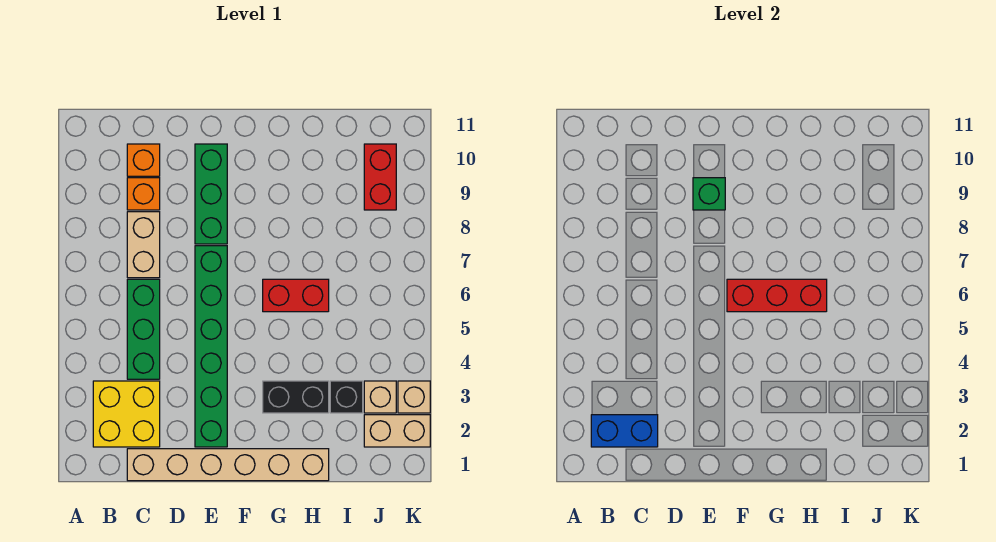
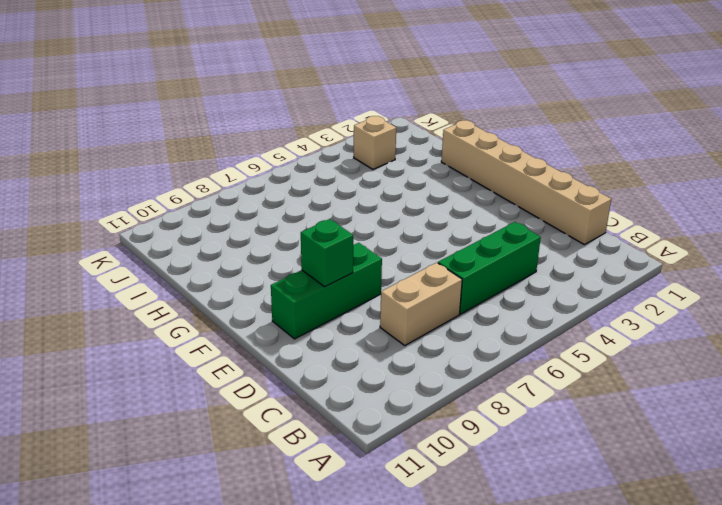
none -> yellow brick B2:C3 level 1
none -> orange brick C9 level 1
none -> orange brick C10 level 1

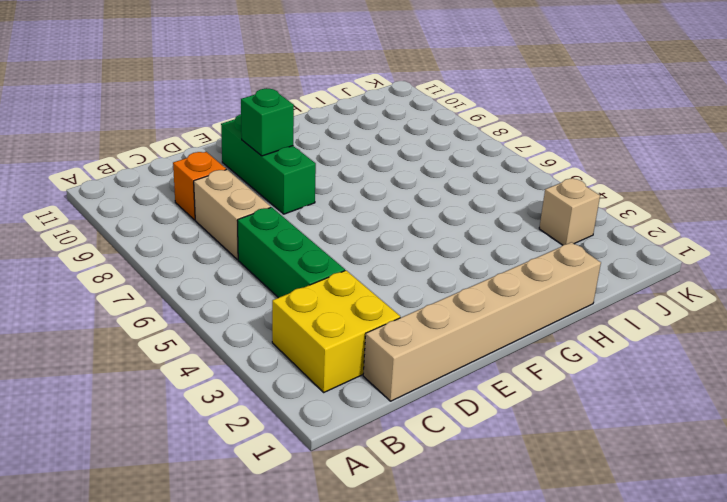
none -> orange brick C10 level 1
none -> green brick E2:E7 level 1
none -> black brick G3:H3 level 1

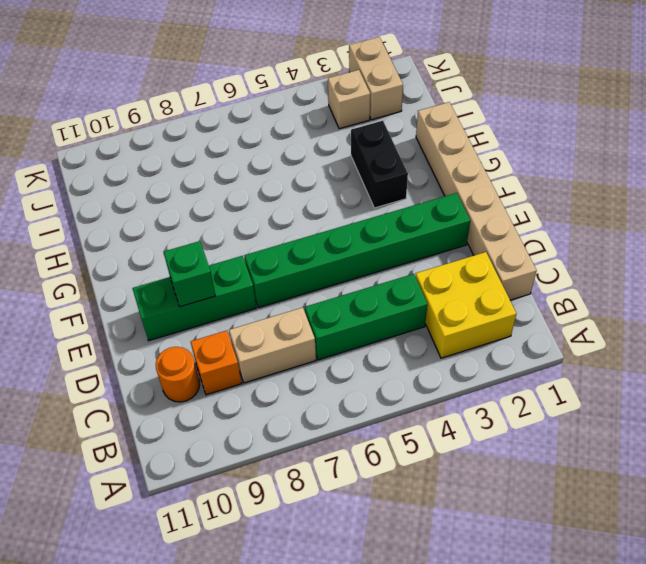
orange round brick C10 level 1 -> orange brick C10 level 1
none -> red brick G6:H6 level 1
none -> black brick I3 level 1
none -> red brick J9:J10 level 1

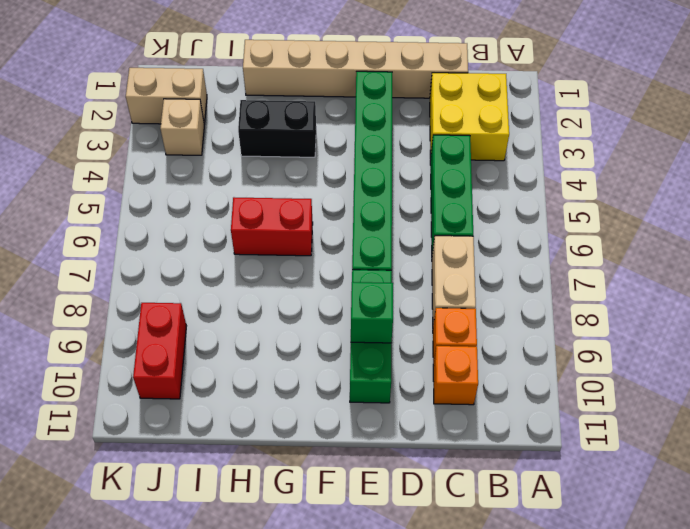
none -> black brick I3 level 1
none -> tan brick K3 level 1
none -> blue brick B2:C2 level 2

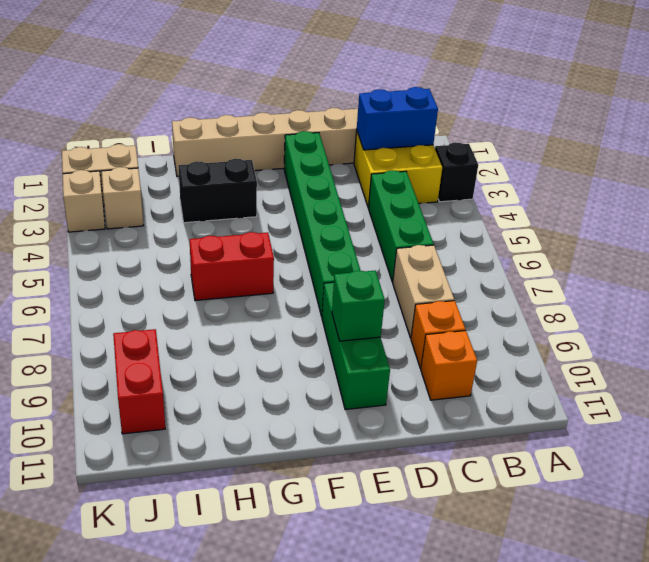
black brick A3 level 1 -> black brick I3 level 1
none -> red brick F6:H6 level 2

